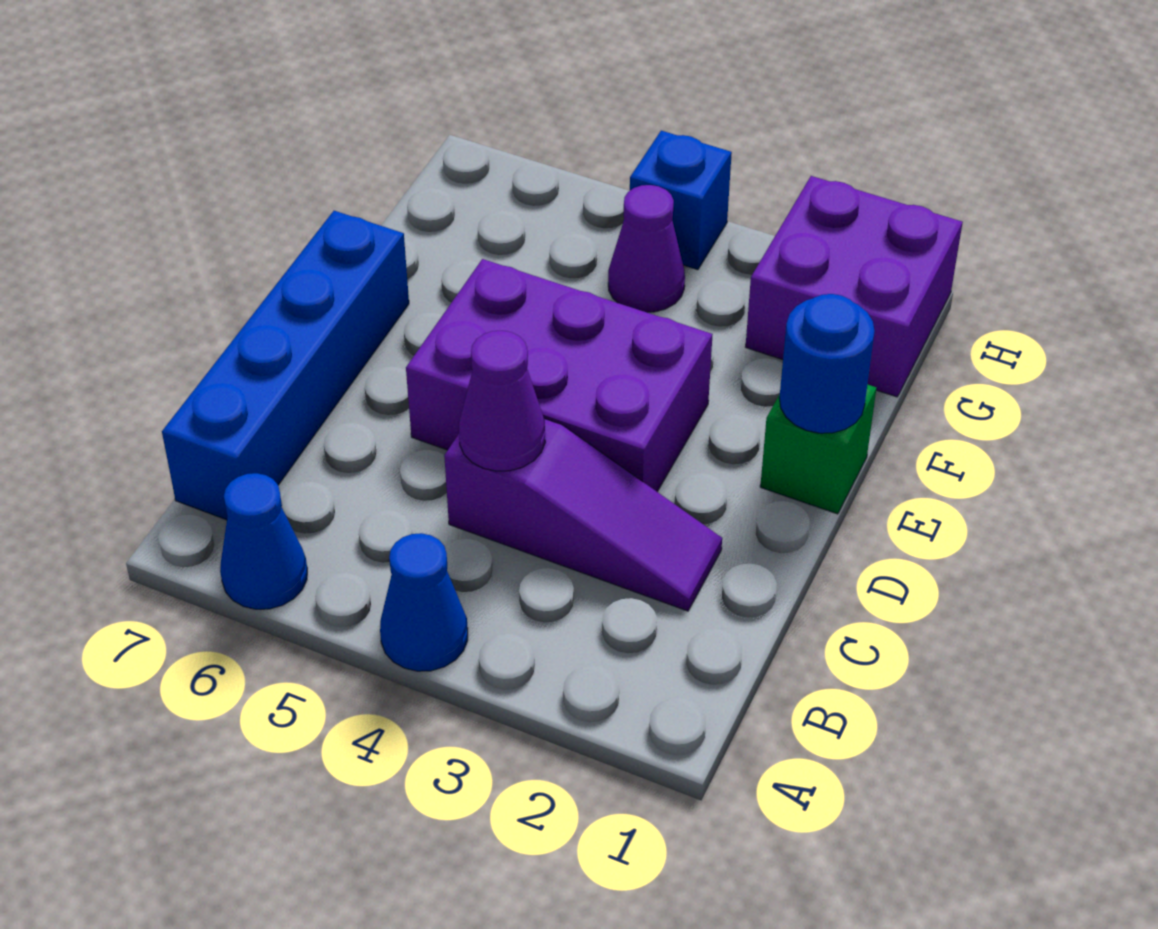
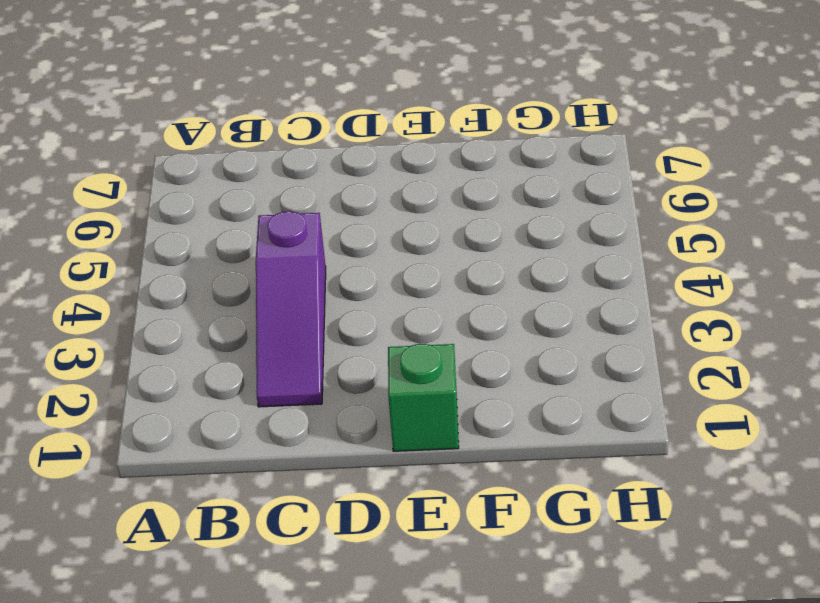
none -> blue cone A4 level 1
none -> blue cone A6 level 1

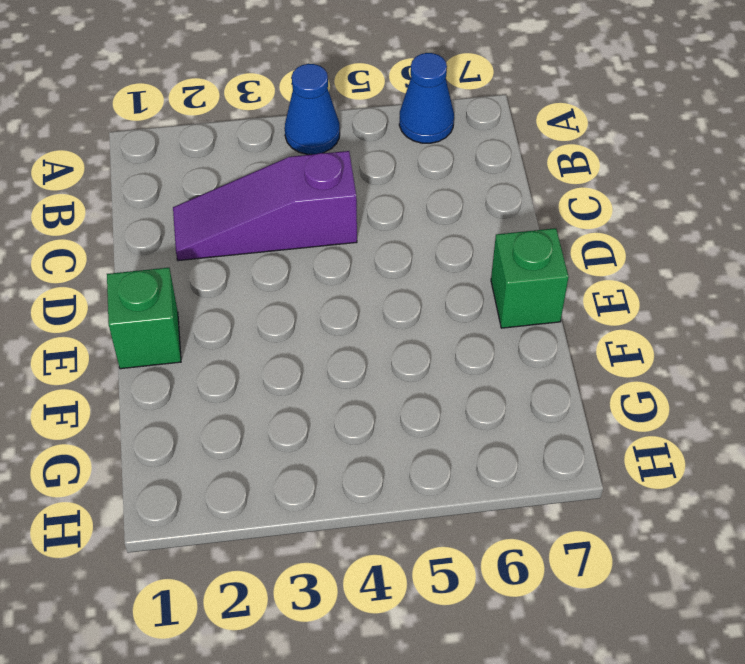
green brick E7 level 1 -> blue brick B7:E7 level 1
none -> purple brick D3:E5 level 1
none -> purple brick G1:H2 level 1

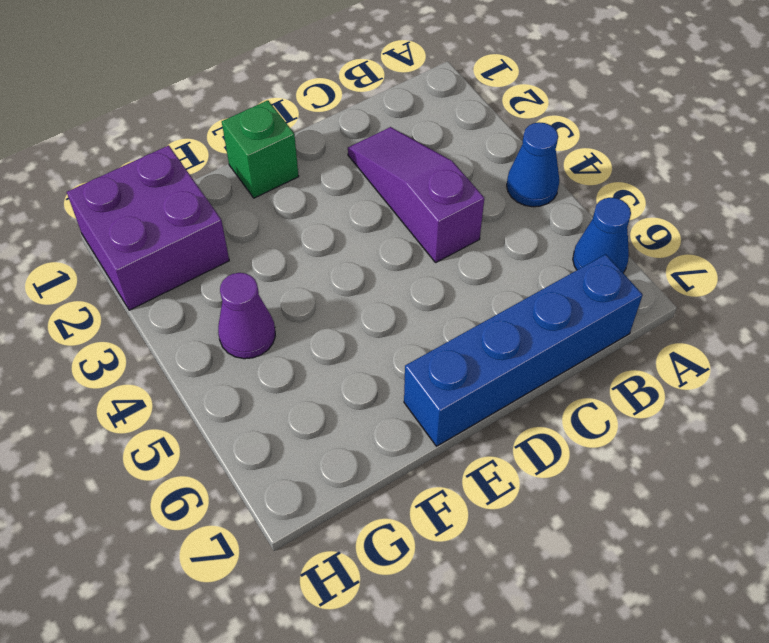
none -> purple brick D3:E5 level 1
none -> blue brick H4 level 1

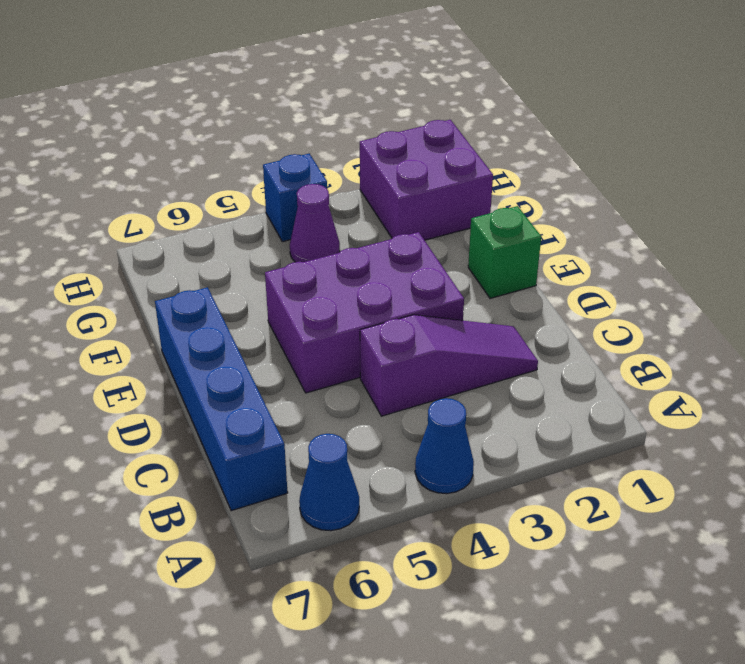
none -> purple cone C4 level 2
none -> blue round brick E1 level 2

